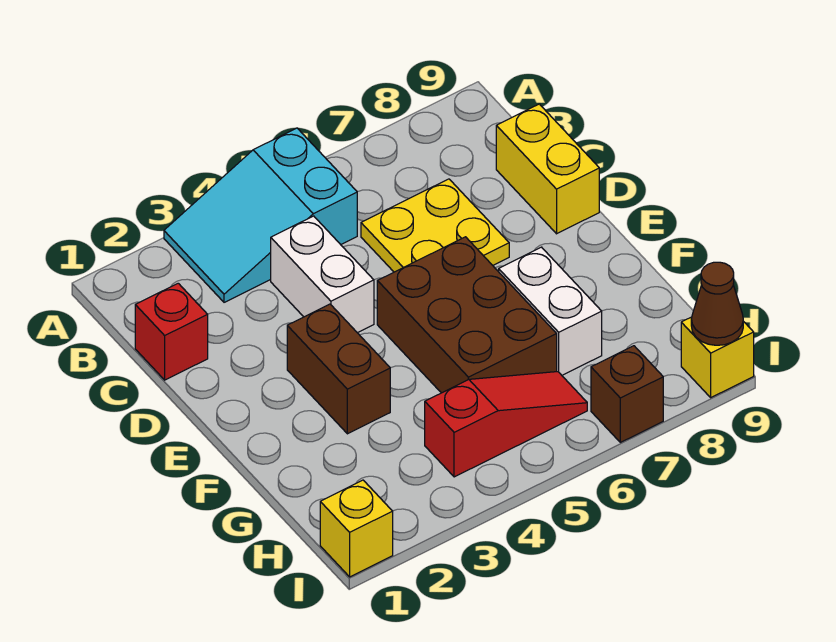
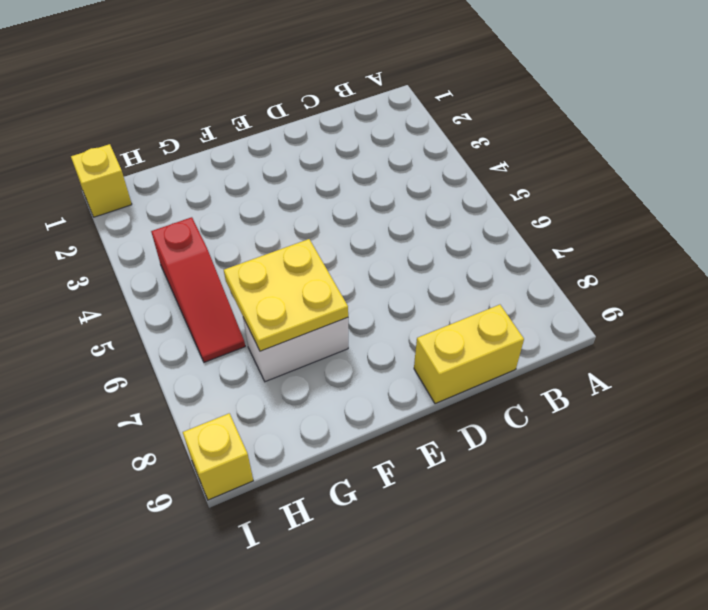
yellow plate F6:G7 level 2 -> yellow plate C6:D7 level 1
none -> cyan slope A3:B5 level 1 top 5
none -> red brick C1 level 1
none -> white brick C4:D4 level 1

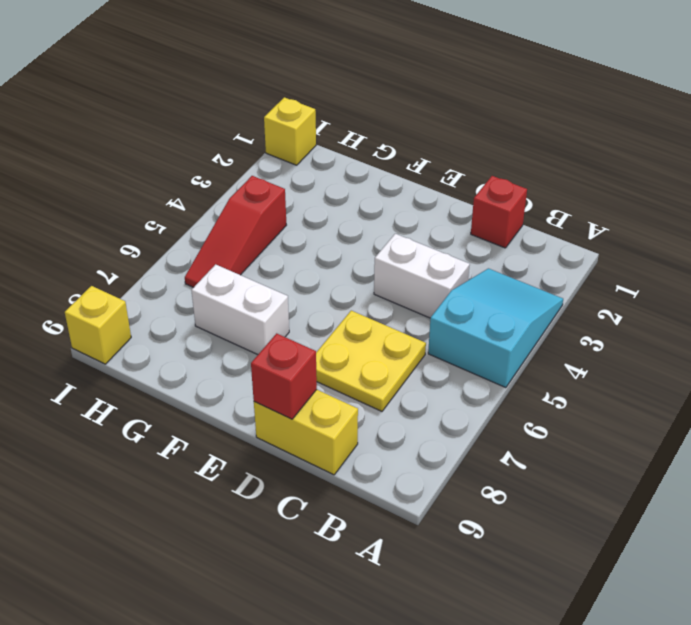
red brick D9 level 2 -> none
none -> brown brick E3:F3 level 1
none -> brown brick E5:G6 level 1
none -> brown brick I7 level 1

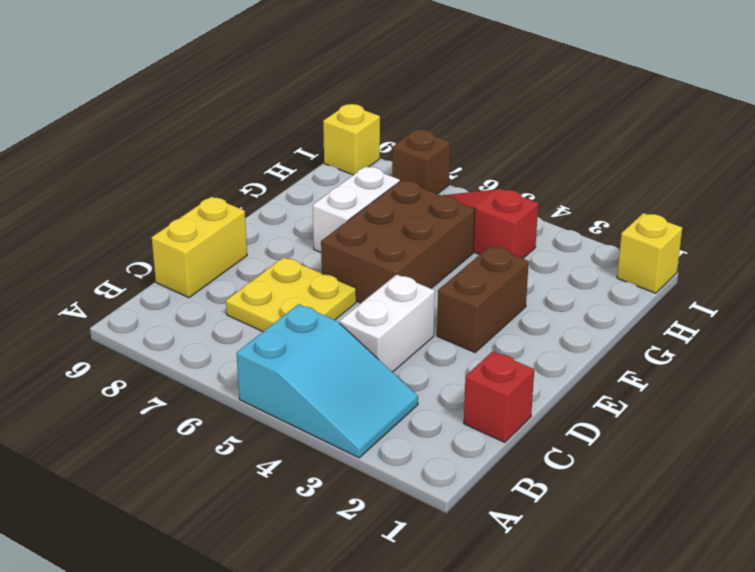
none -> brown cone I9 level 2

